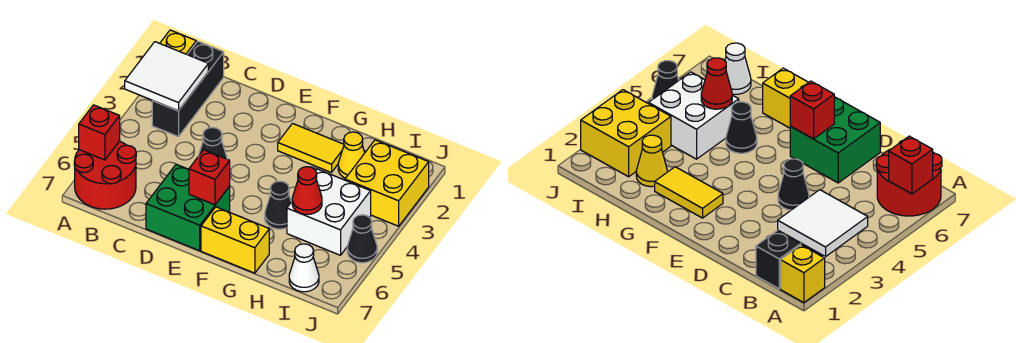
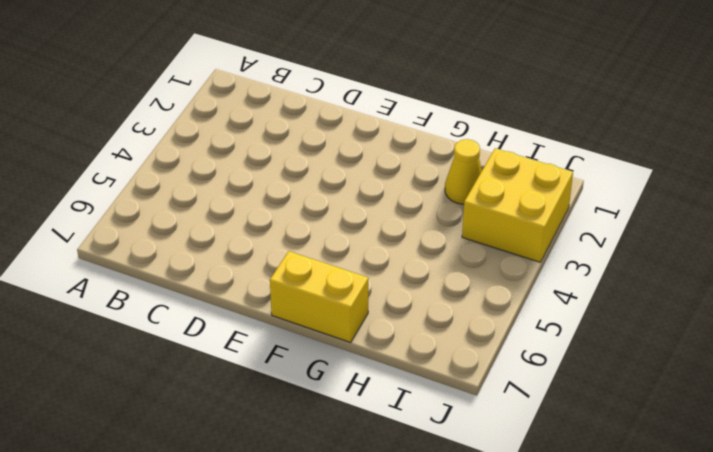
none -> yellow brick A1 level 1
none -> red round brick A6:B7 level 1
none -> black brick B1:B3 level 1

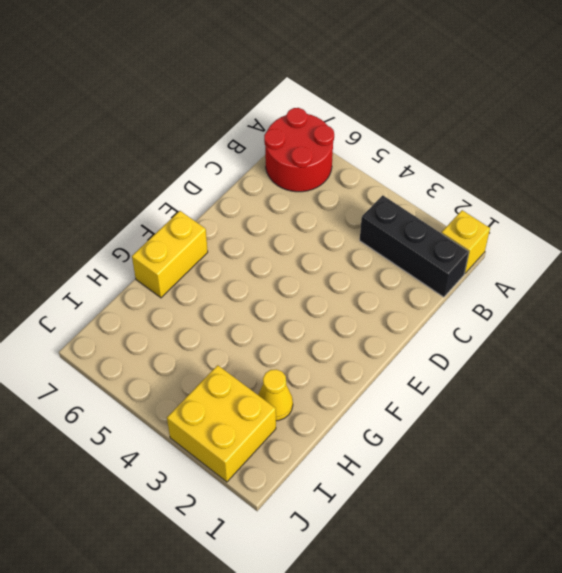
none -> black cone D4 level 1
none -> green brick D6:E7 level 1
none -> yellow tile F2:G2 level 1

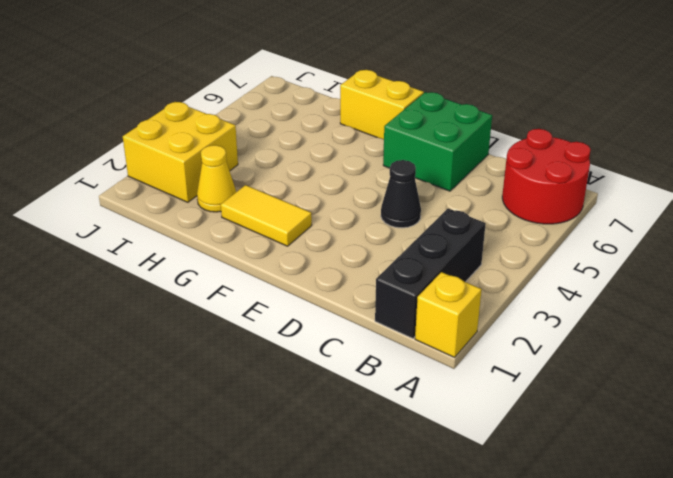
none -> black cone G5 level 1
none -> white brick H4:I5 level 1
none -> white cone I7 level 1

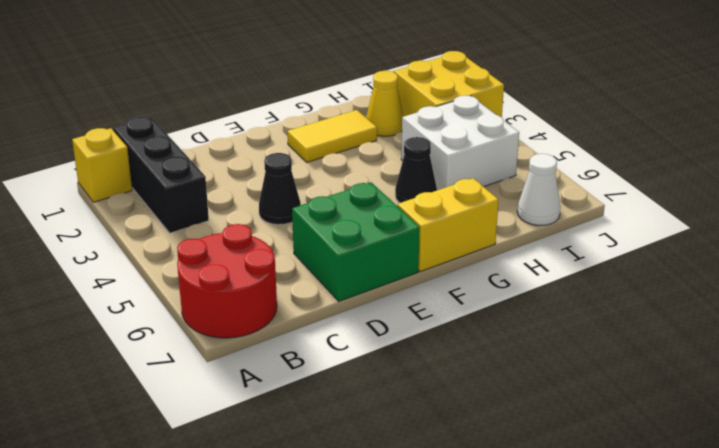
none -> black cone J5 level 1
none -> white tile A2:B3 level 2
none -> red brick A6 level 2

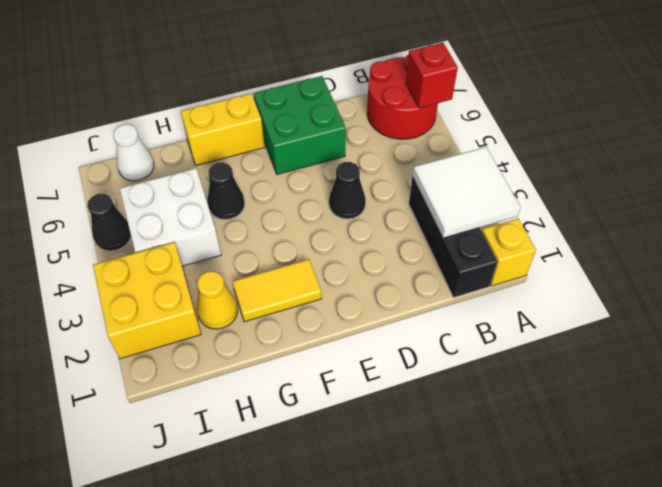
none -> red brick E6 level 2
none -> red cone H5 level 2

